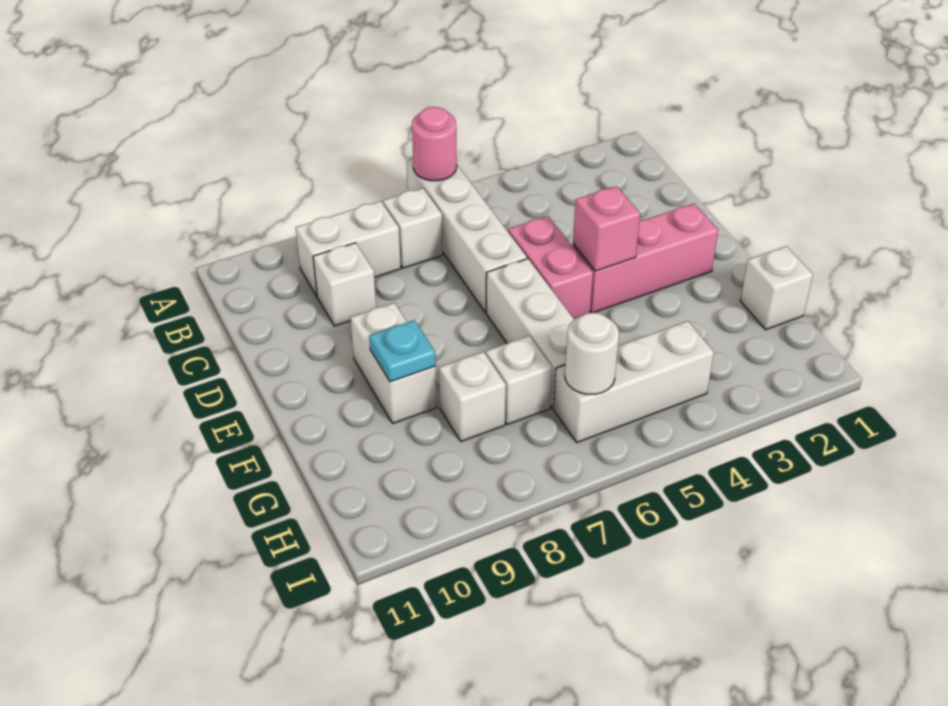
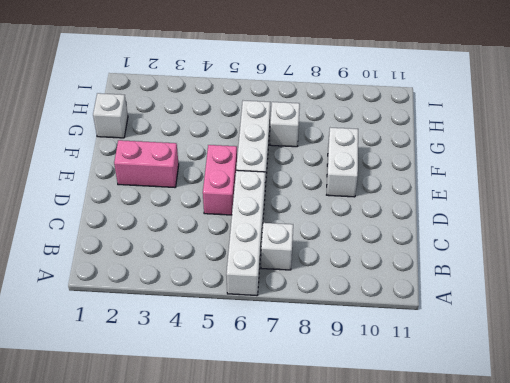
pink brick E2:E3 level 1 -> pink brick E2:E4 level 1
none -> white brick B8:B9 level 1
none -> white brick C9 level 1
none -> white brick G8 level 1

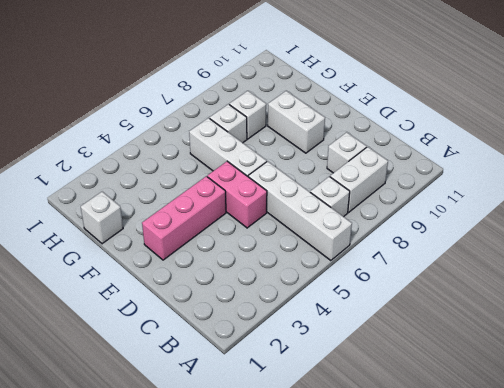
none -> white brick H4:H6 level 1
none -> pink round brick A6 level 2
none -> pink brick E4 level 2

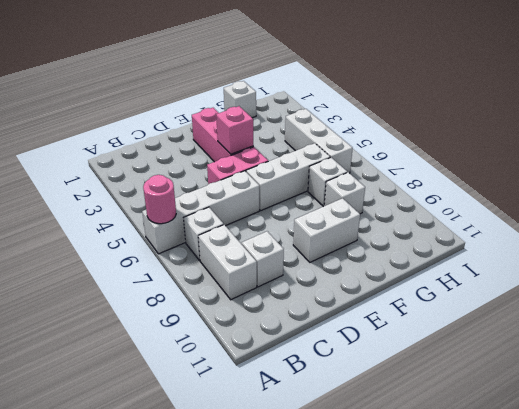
none -> cyan plate F9 level 2
none -> white round brick H6 level 2

